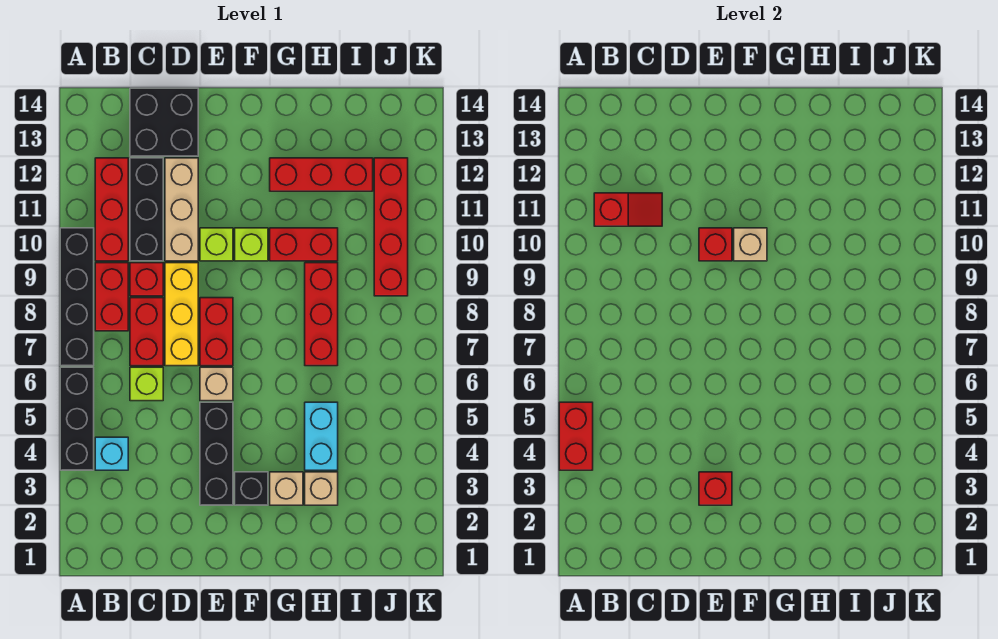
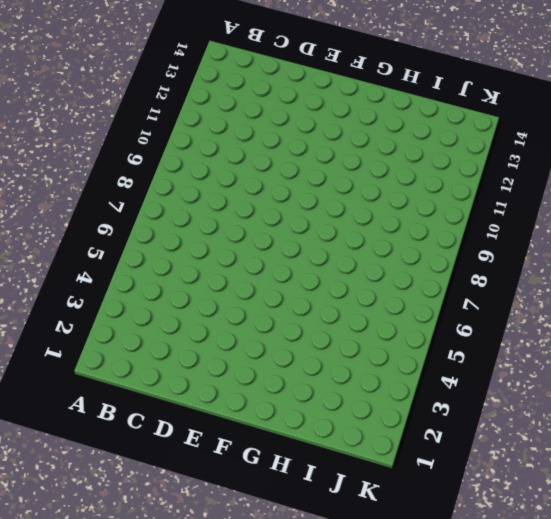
none -> black brick A4:A6 level 1
none -> black brick A7:A10 level 1
none -> cyan brick B4 level 1
none -> red brick B8:B9 level 1

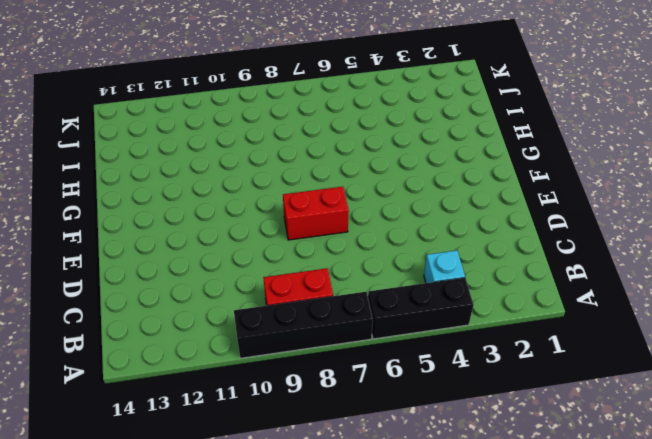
none -> red brick B10:B12 level 1
none -> lime brick C6 level 1
none -> red brick C7:C8 level 1
none -> red brick C9 level 1

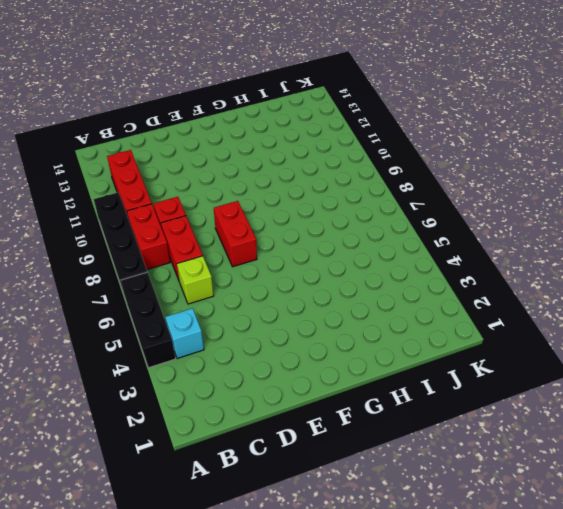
none -> black brick C10:C12 level 1
none -> black brick C13:D14 level 1
none -> yellow brick D7:D9 level 1
none -> tan brick D10:D12 level 1

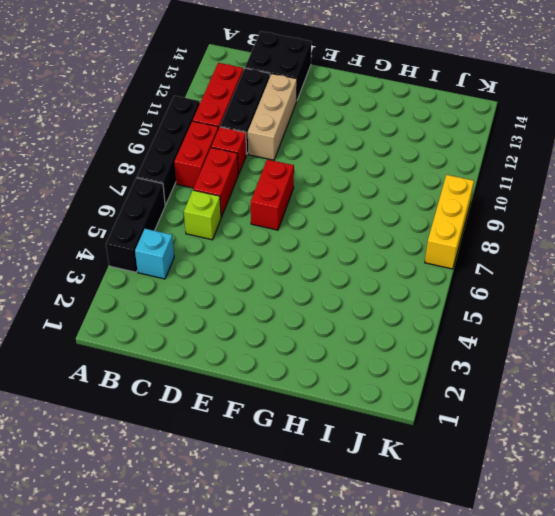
yellow brick K7:K9 level 1 -> yellow brick D7:D9 level 1
none -> black brick E3:E5 level 1
none -> tan brick E6 level 1
none -> lime brick E10 level 1
none -> black brick F3 level 1

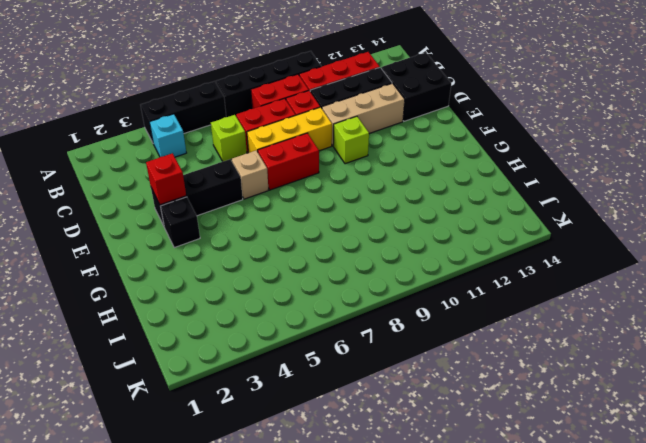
none -> lime brick F10 level 1
none -> tan brick G3 level 1
none -> red brick G10:H10 level 1
none -> red brick G12:I12 level 1

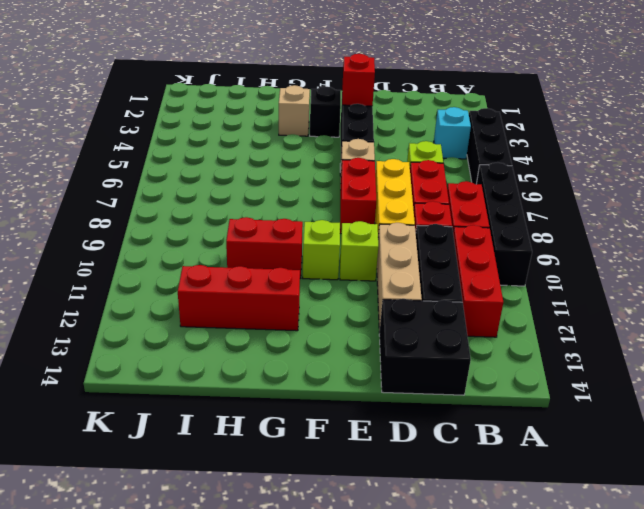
none -> tan brick H3 level 1
none -> cyan brick H4:H5 level 1
none -> red brick H7:H9 level 1
none -> red brick J9:J12 level 1

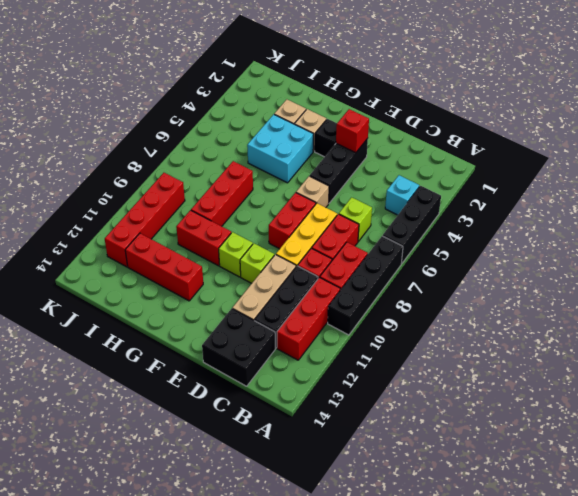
cyan brick G4:H5 level 1 -> cyan brick H4:H5 level 1
none -> red brick A4:A5 level 2
none -> red slope B11:C11 level 2 top B
none -> red brick E10 level 2
none -> tan brick F10 level 2

